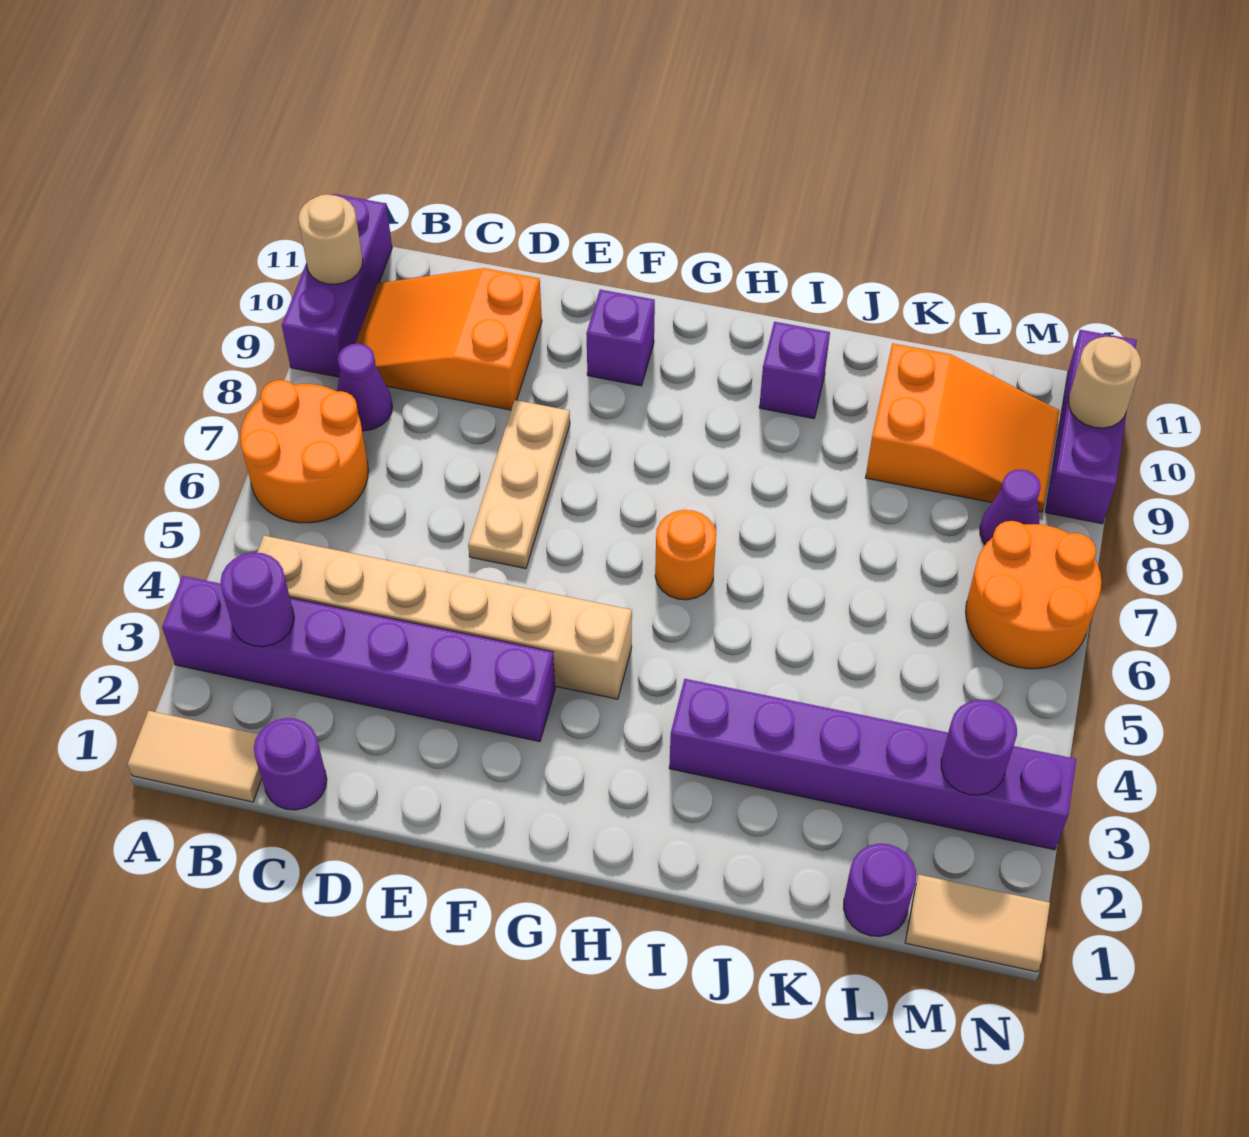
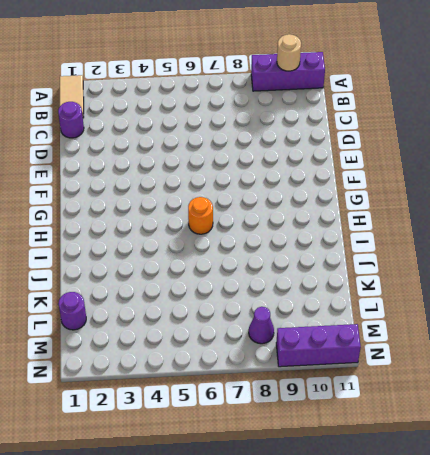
none -> purple brick A3:F3 level 1
none -> orange round brick A6:B7 level 1
none -> tan brick B4:G4 level 1

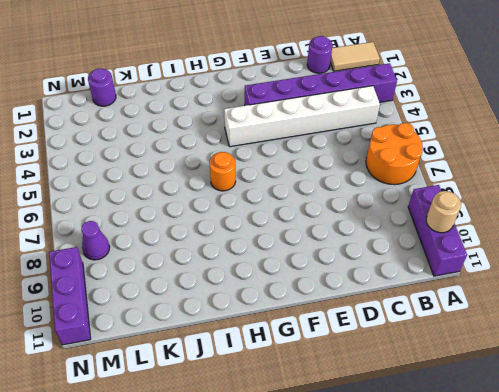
white brick B4:G4 level 1 -> tan brick B4:G4 level 1
none -> purple cone B8 level 1
none -> orange slope B9:D10 level 1 top D
none -> tan plate E6:E8 level 1

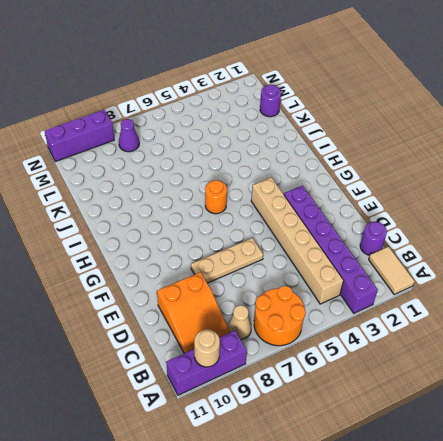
tan cone B8 level 1 -> purple cone B8 level 1
none -> purple brick F10 level 1
none -> purple brick I3:N3 level 1
none -> purple brick I10 level 1

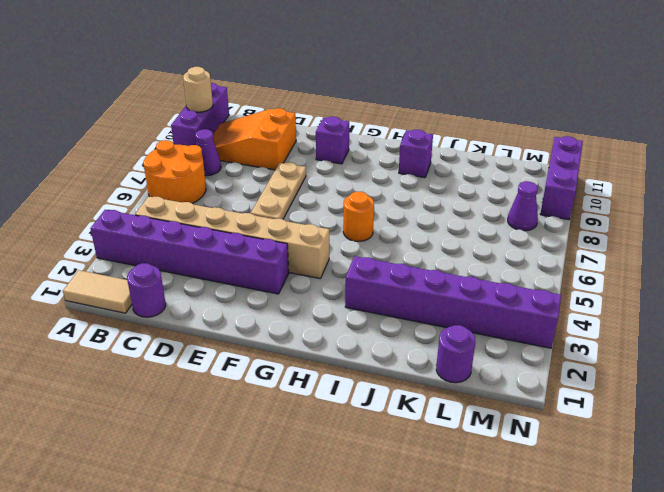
none -> orange slope K9:M10 level 1 top K
none -> tan tile M1:N1 level 1
none -> orange round brick M6:N7 level 1

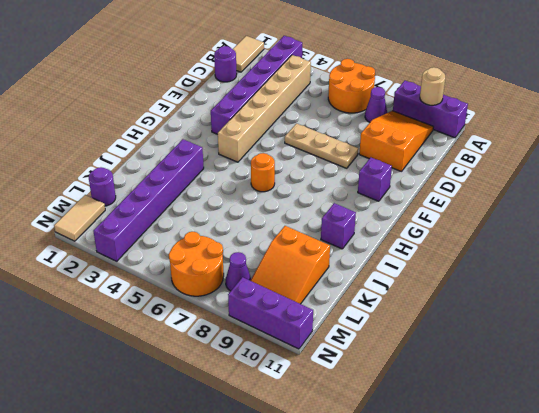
none -> purple round brick B3 level 2
none -> purple round brick M3 level 2
none -> tan round brick N10 level 2

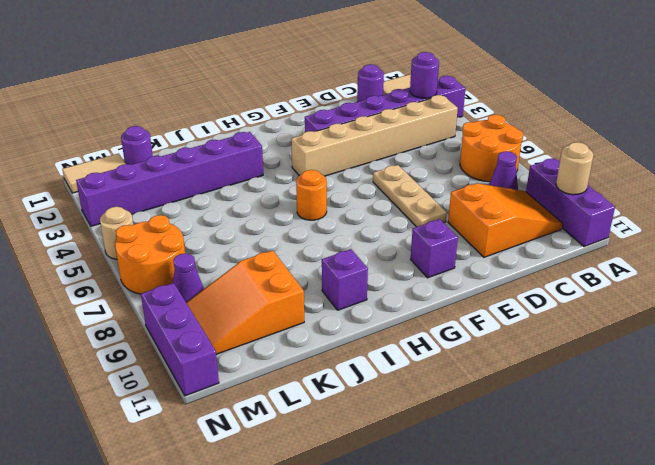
tan round brick N5 level 1 -> tan round brick N10 level 2
none -> purple round brick M3 level 2

